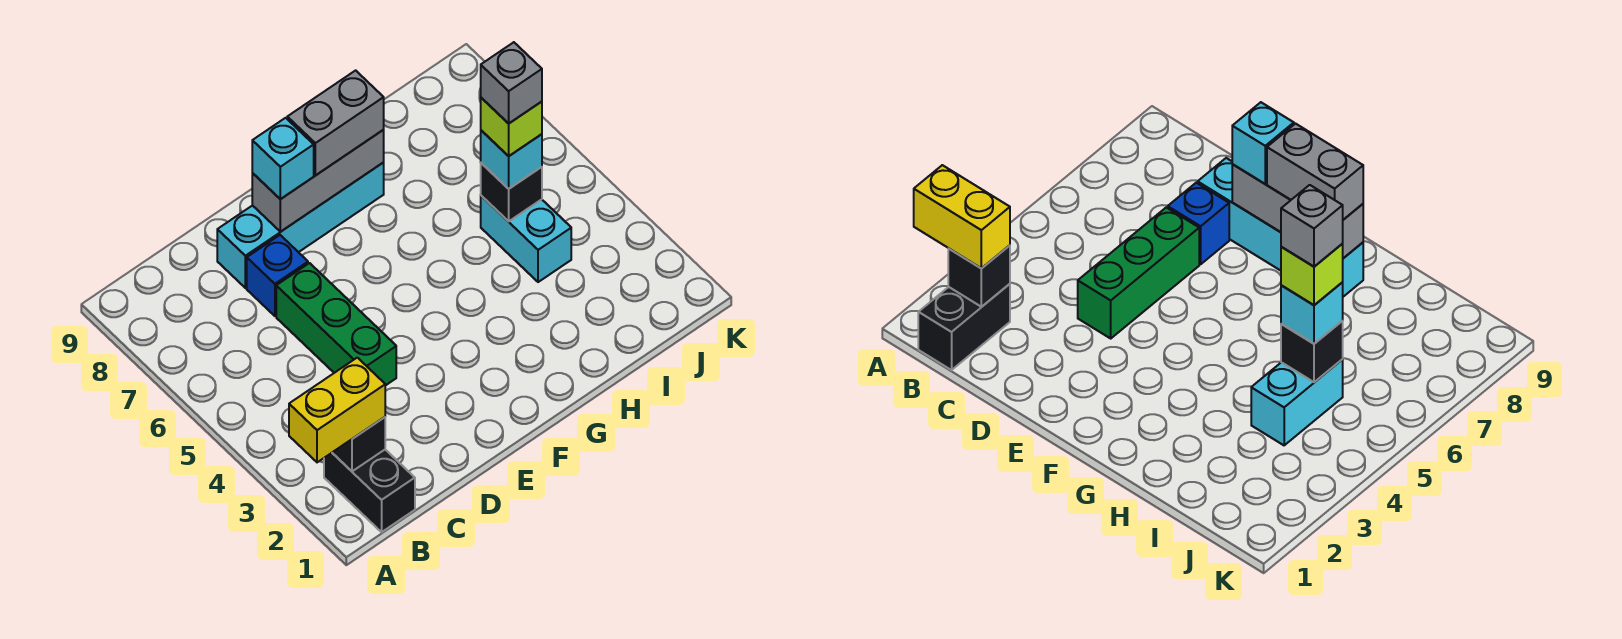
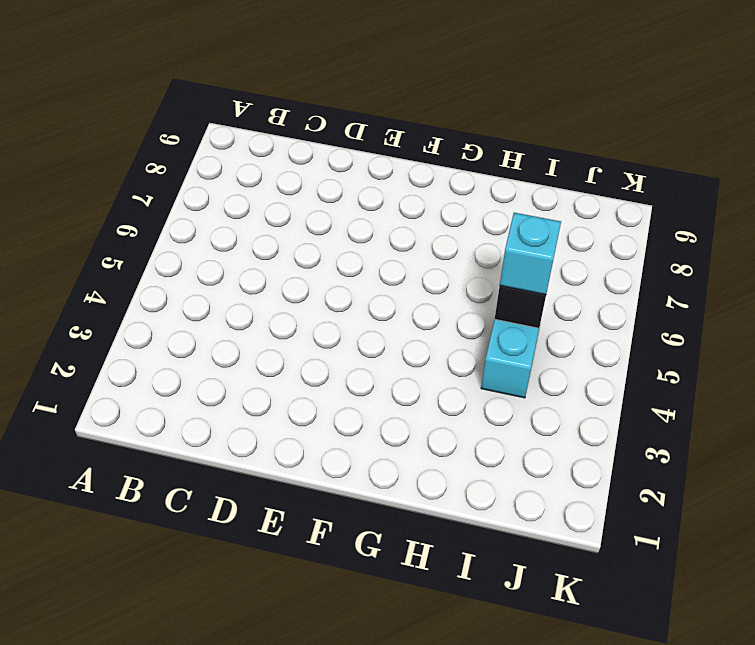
none -> black brick B1:B2 level 1
none -> green brick D4:D6 level 1
none -> blue brick D7 level 1

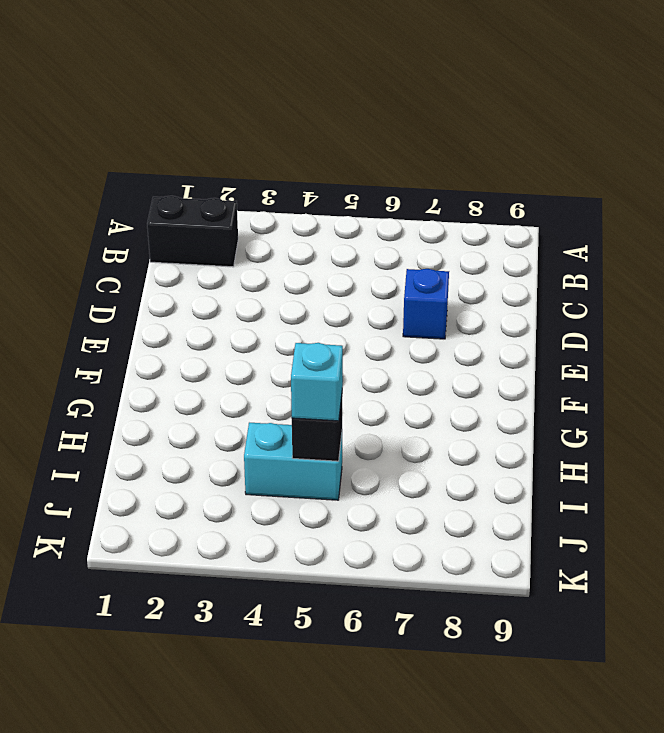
none -> green brick D4:D6 level 1
none -> cyan brick D8:G8 level 1
none -> black brick B2 level 2

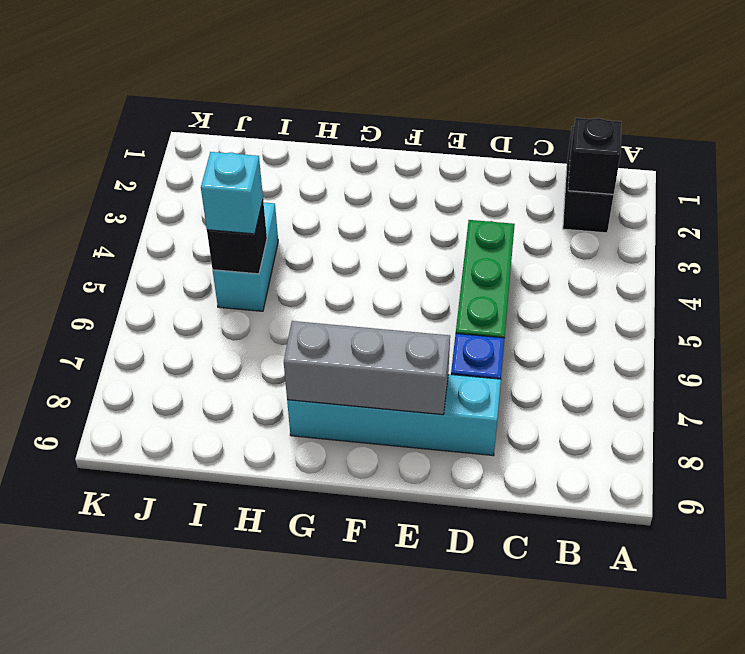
none -> yellow brick A2:B2 level 3
none -> cyan brick E8 level 3
none -> grey brick F8:G8 level 3

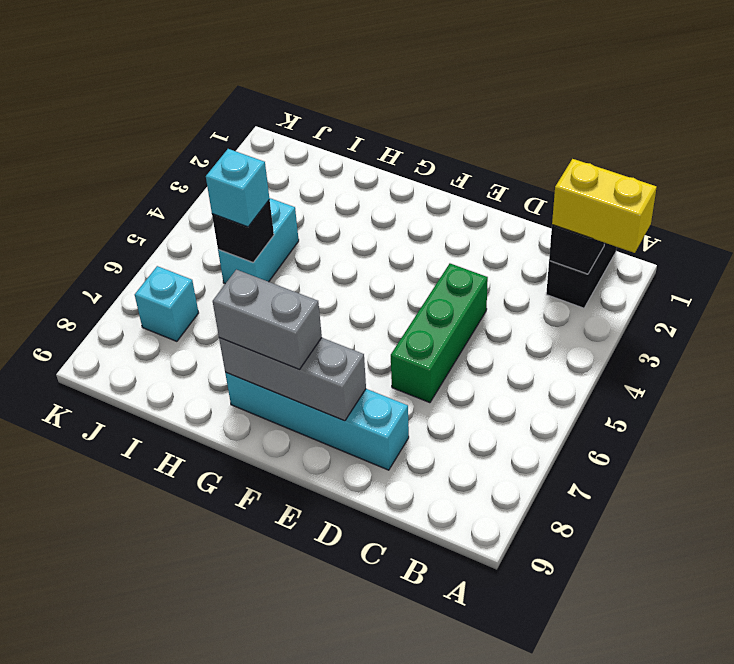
cyan brick J7 level 1 -> cyan brick E8 level 3
none -> blue brick D7 level 1
none -> lime brick I5 level 4
none -> grey brick I5 level 5

